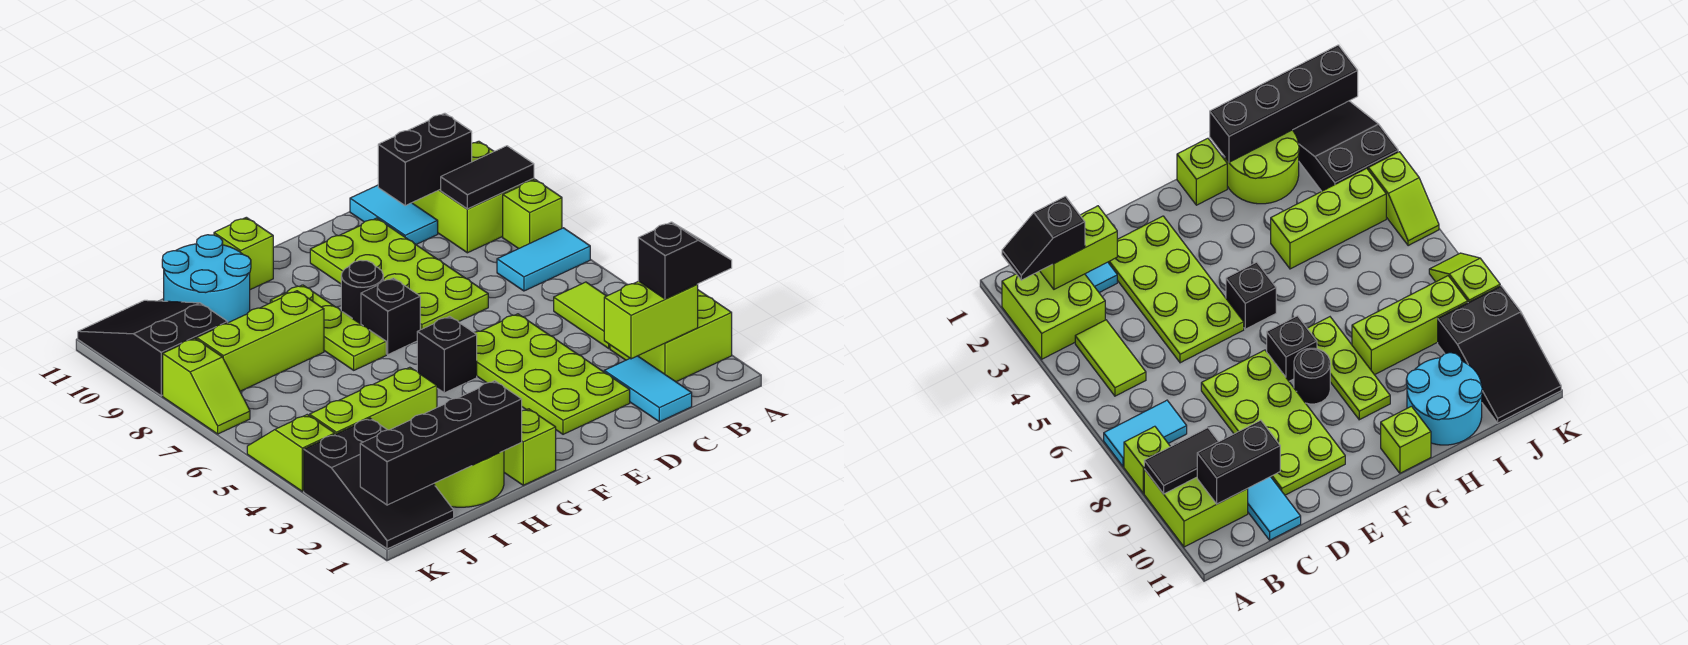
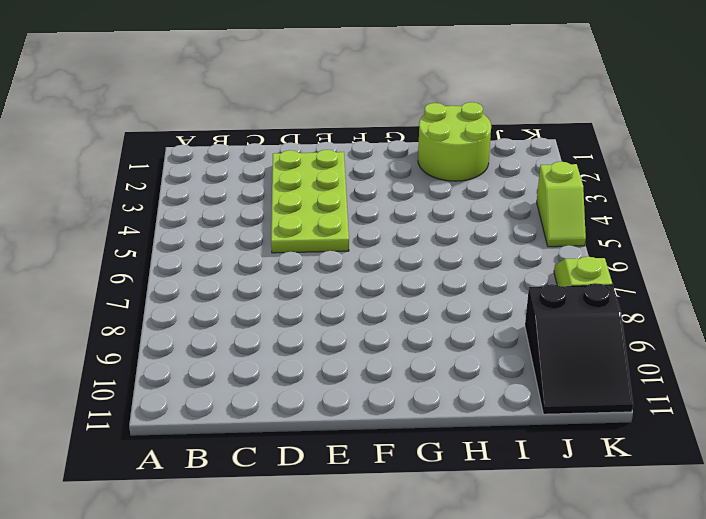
none -> lime brick A2:B3 level 1
none -> cyan tile A7:B7 level 1
none -> lime brick A8 level 1

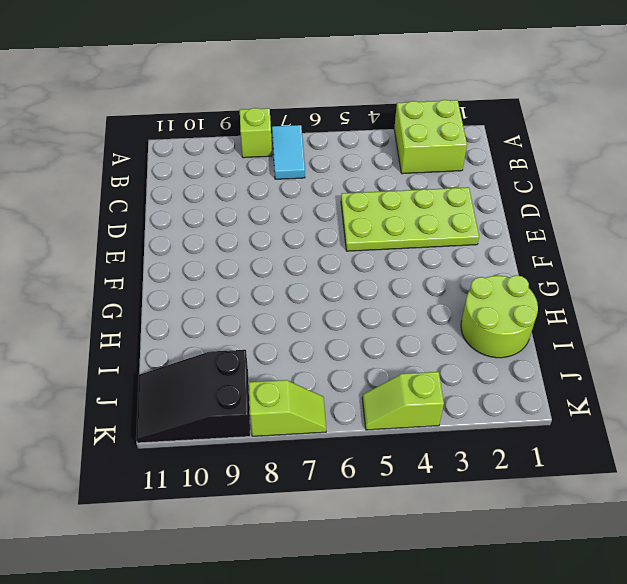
none -> lime brick A9:B10 level 1
none -> lime tile B4:B5 level 1
none -> cyan tile C1:C2 level 1

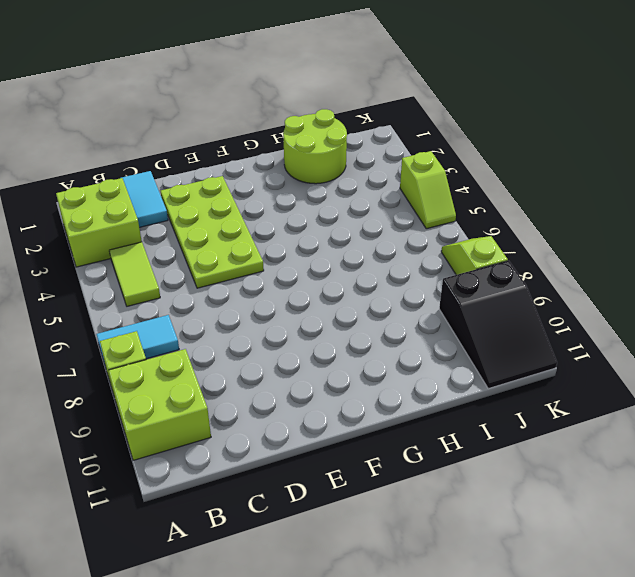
none -> cyan tile C10:C11 level 1
none -> lime plate D7:E10 level 1
none -> black brick F5 level 1

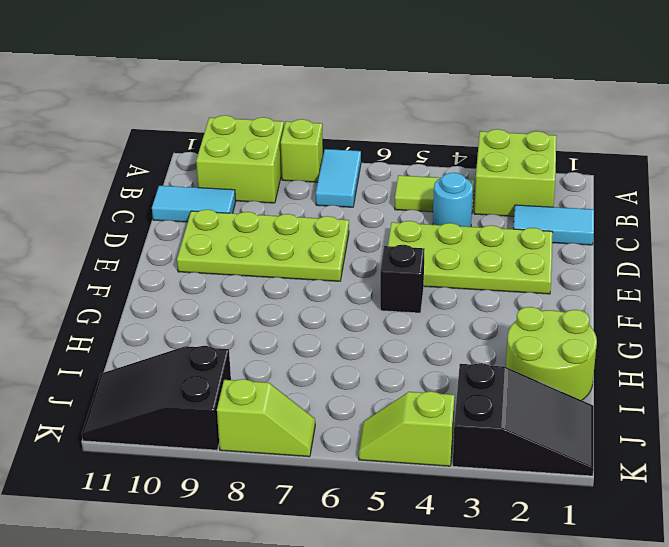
cyan round brick C4 level 1 -> none
none -> black brick F7 level 1
none -> black round brick F8 level 1
none -> lime brick G1 level 1

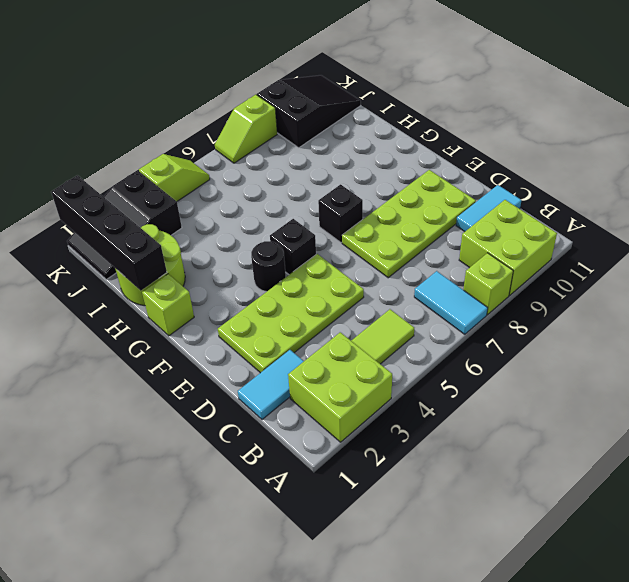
black round brick F4 level 1 -> black round brick F8 level 1
none -> lime plate G7:G9 level 1
none -> lime brick G11 level 1
none -> lime brick H4:J4 level 1

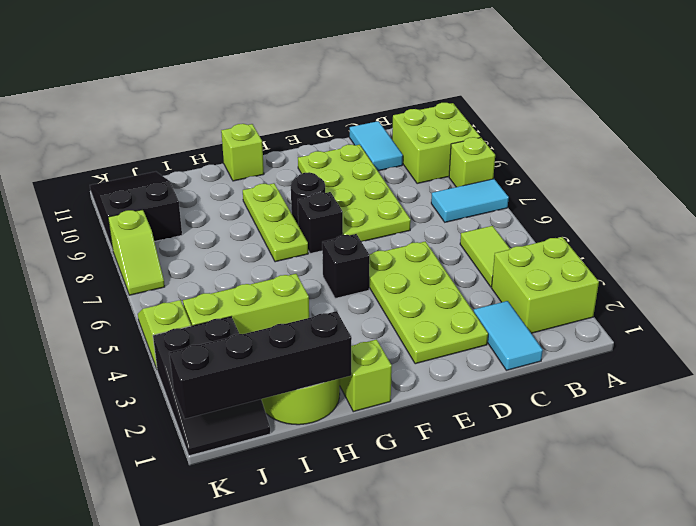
none -> lime brick H8:J8 level 1
none -> cyan round brick H10:I11 level 1
none -> black tile A9:B9 level 2

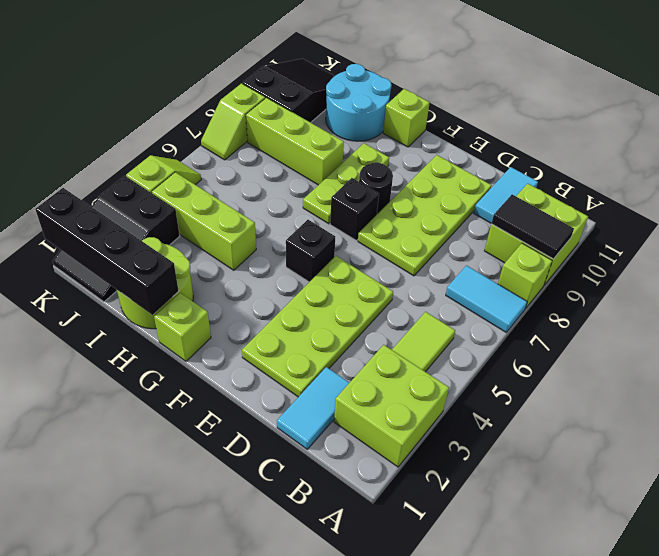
none -> lime brick B2:C2 level 2
none -> black brick B10:C10 level 2
none -> black slope A2:B2 level 3 top B

